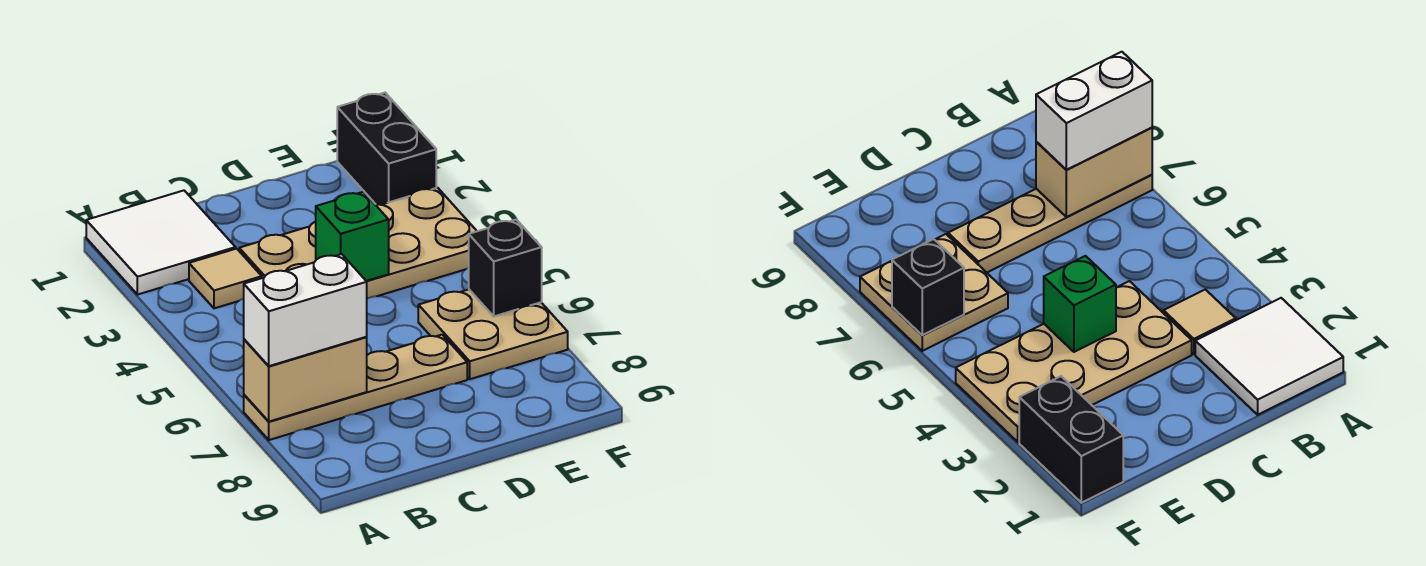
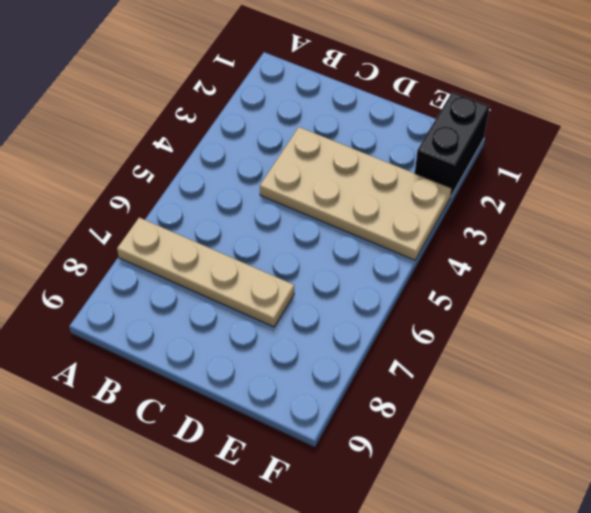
none -> white tile A1:B2 level 1
none -> tan tile B3 level 1

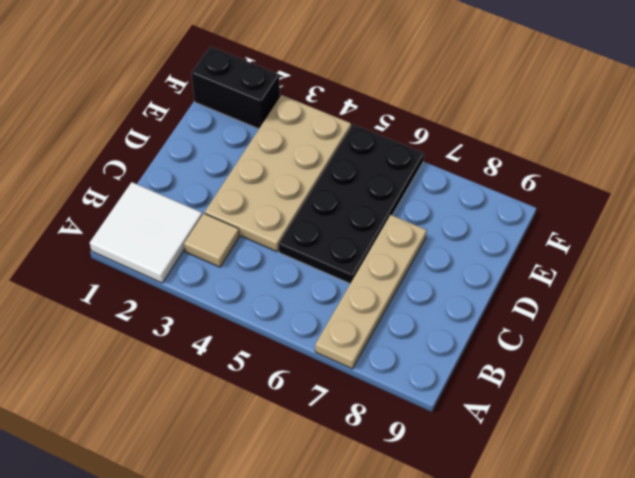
black plate C5:F6 level 1 -> tan plate E6:F7 level 1
none -> tan brick A7:B7 level 2
none -> green brick D4 level 2

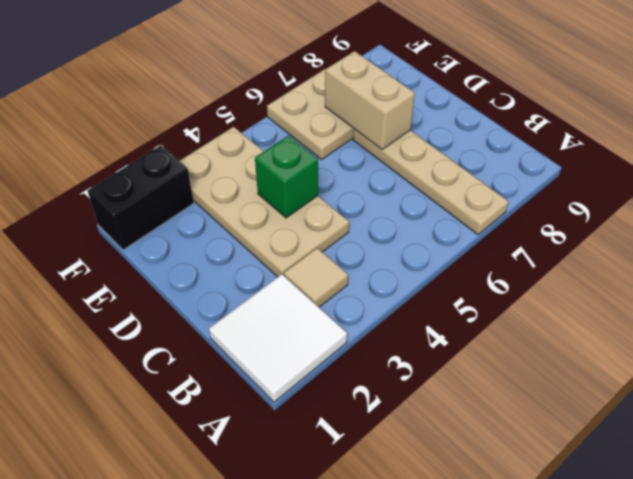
tan brick D7:E7 level 2 -> tan brick A7:B7 level 2
none -> black brick F6 level 2
none -> white brick A7:B7 level 3

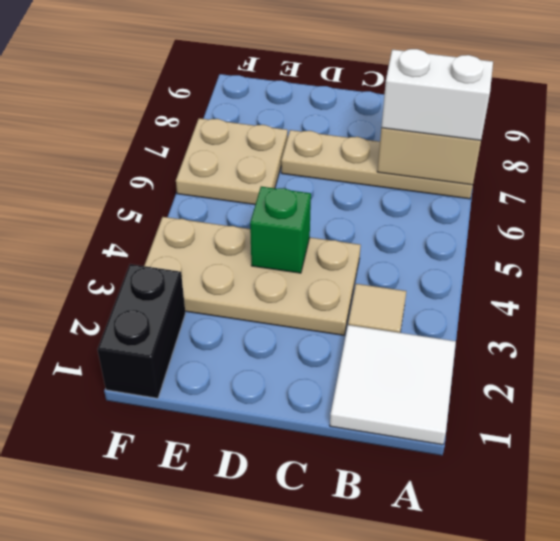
none -> black brick F6 level 2

